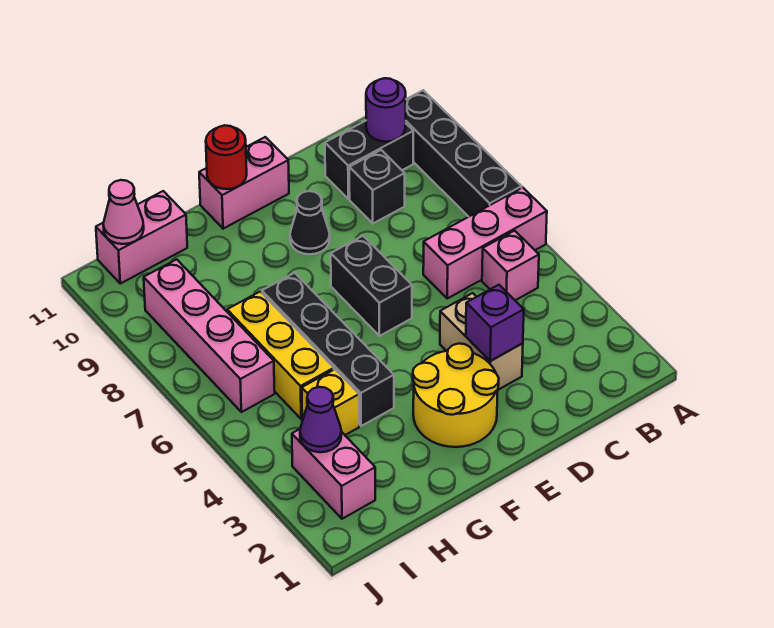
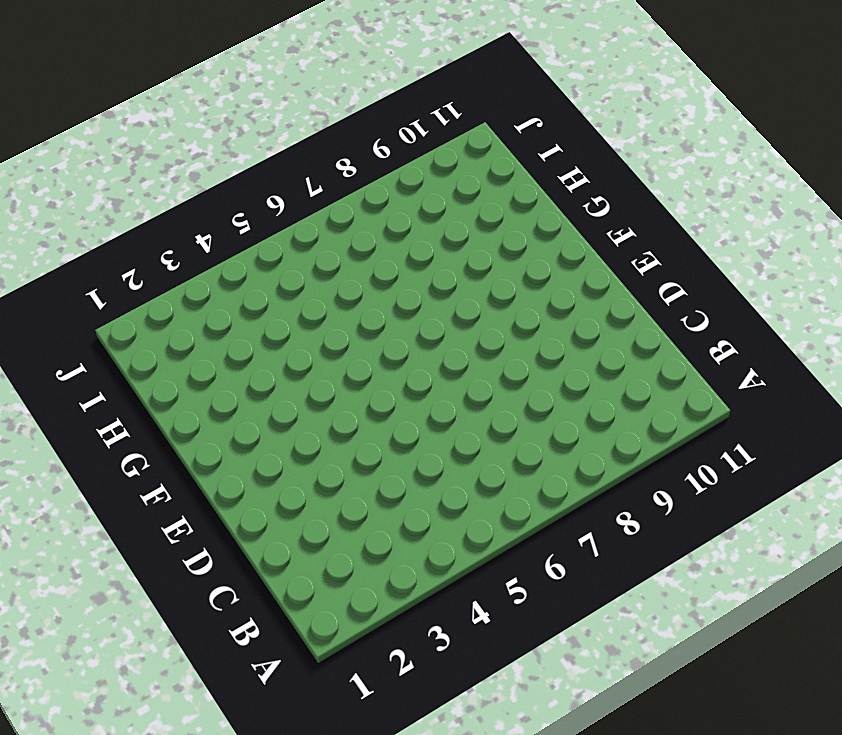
none -> pink brick A6:C6 level 1
none -> black brick A7:A10 level 1
none -> pink brick B5 level 1

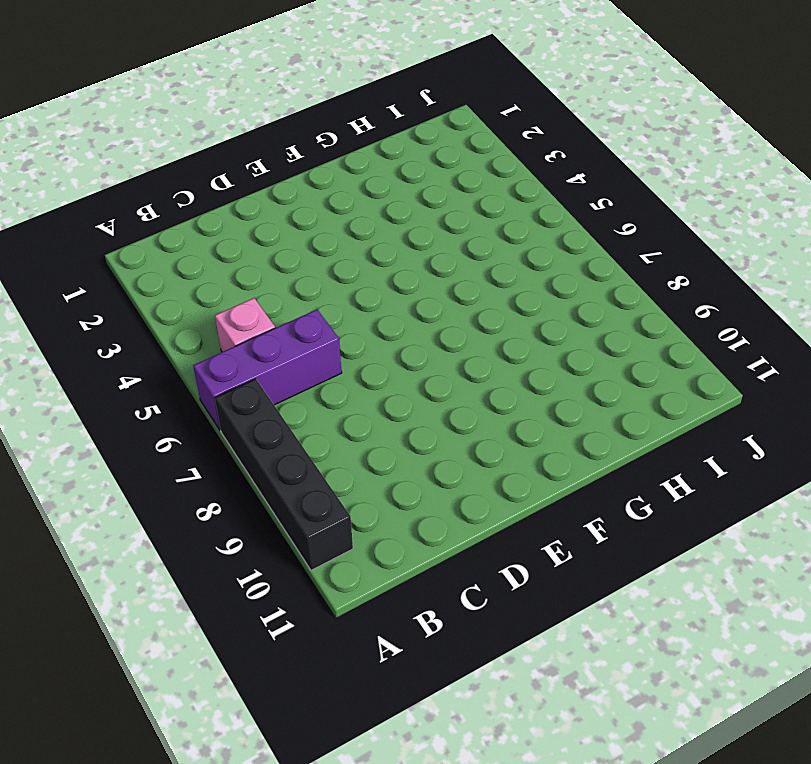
purple brick A6:C6 level 1 -> pink brick A6:C6 level 1
none -> black brick B10:C10 level 1
none -> black brick C9 level 1
none -> tan brick D3:D4 level 1

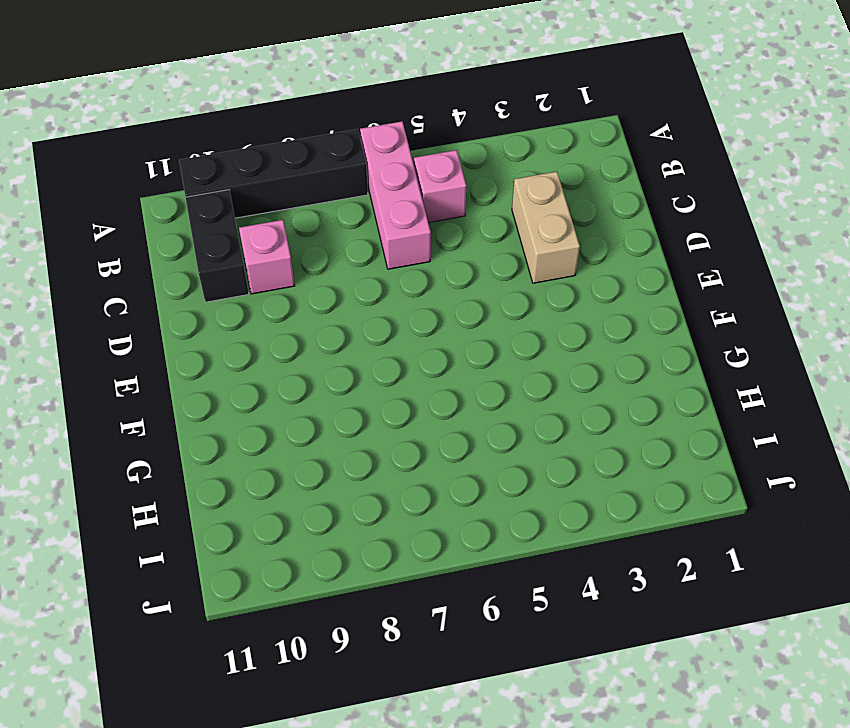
tan brick C3:D3 level 1 -> tan brick D3:D4 level 1
pink brick C9 level 1 -> black brick C9 level 1
none -> yellow round brick E2:F3 level 1
none -> black brick E6:E7 level 1
none -> black cone E9 level 1

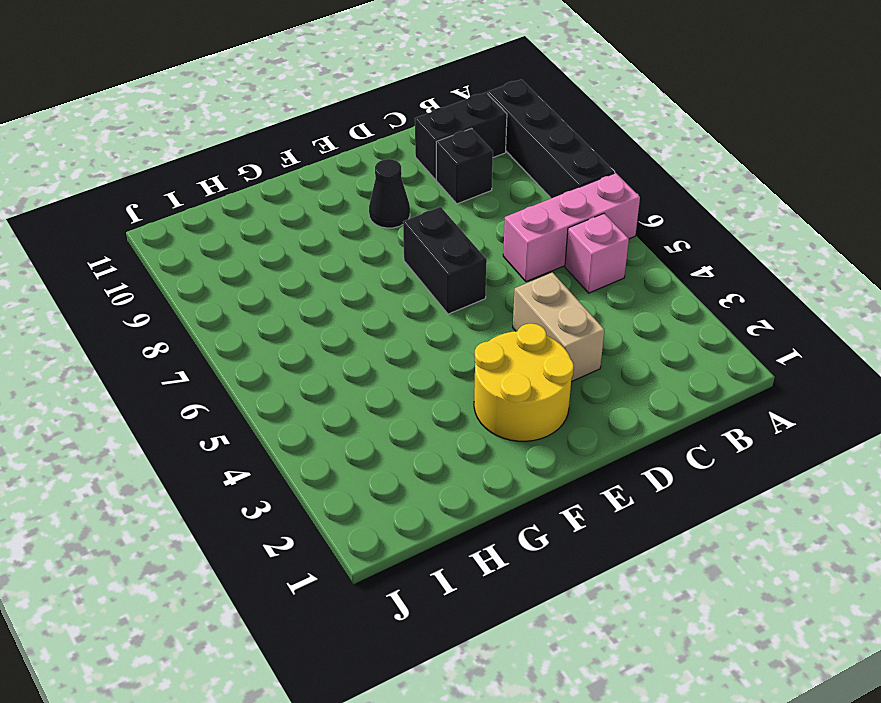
none -> pink brick E11:F11 level 1
none -> black brick G4:G7 level 1
none -> yellow brick H4 level 1

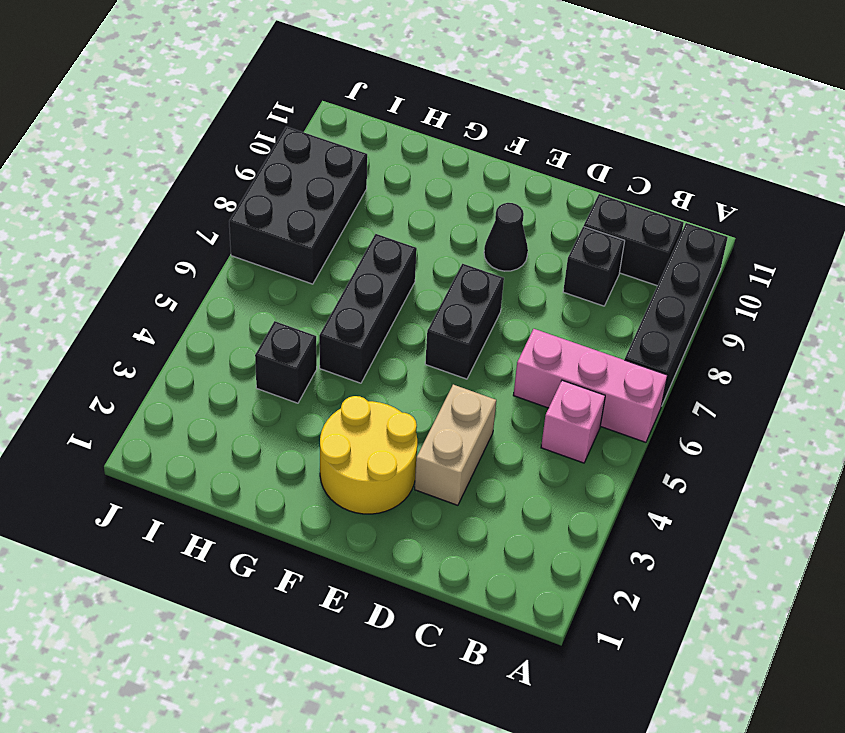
black brick G5:G7 level 1 -> black brick G4:G7 level 1
black brick H4 level 1 -> yellow brick H4 level 1
black brick I7:J9 level 1 -> pink brick I6:I9 level 1
none -> pink brick E11:F11 level 1
none -> yellow brick H5:H7 level 1
none -> pink brick H11:I11 level 1

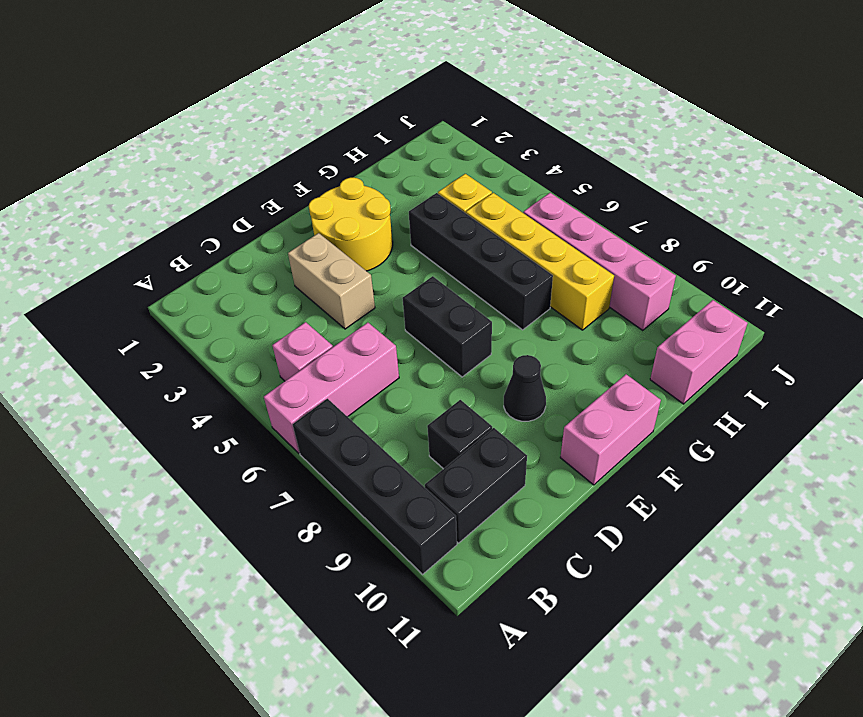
yellow brick H5:H8 level 1 -> yellow brick H5:H7 level 1
none -> pink brick I2:I3 level 1
none -> purple round brick B10 level 2
none -> purple brick D3 level 2

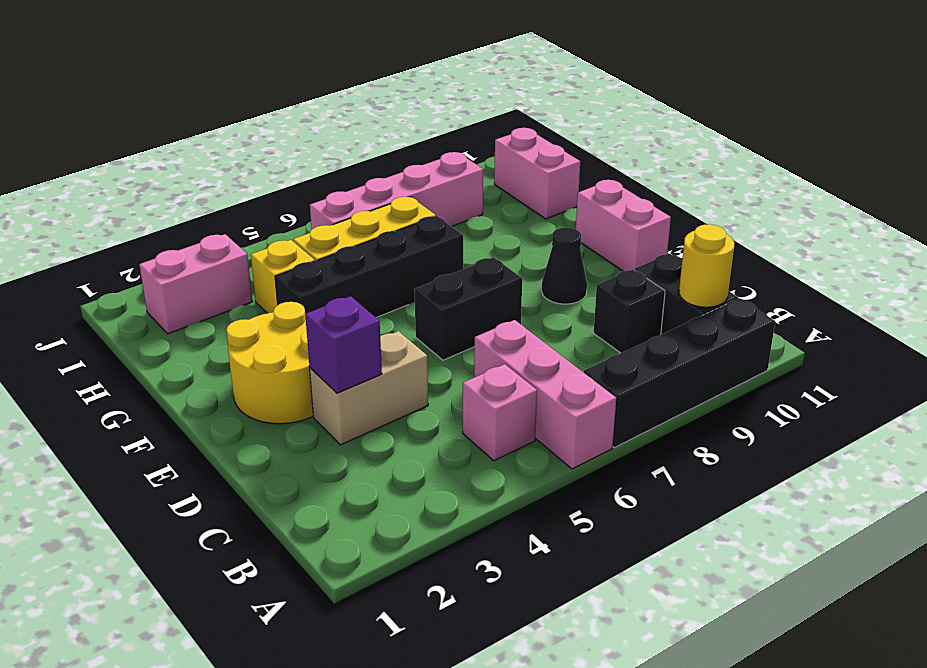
yellow round brick B10 level 2 -> purple round brick B10 level 2
none -> red round brick F11 level 2
none -> purple cone I3 level 2
none -> pink cone I11 level 2

